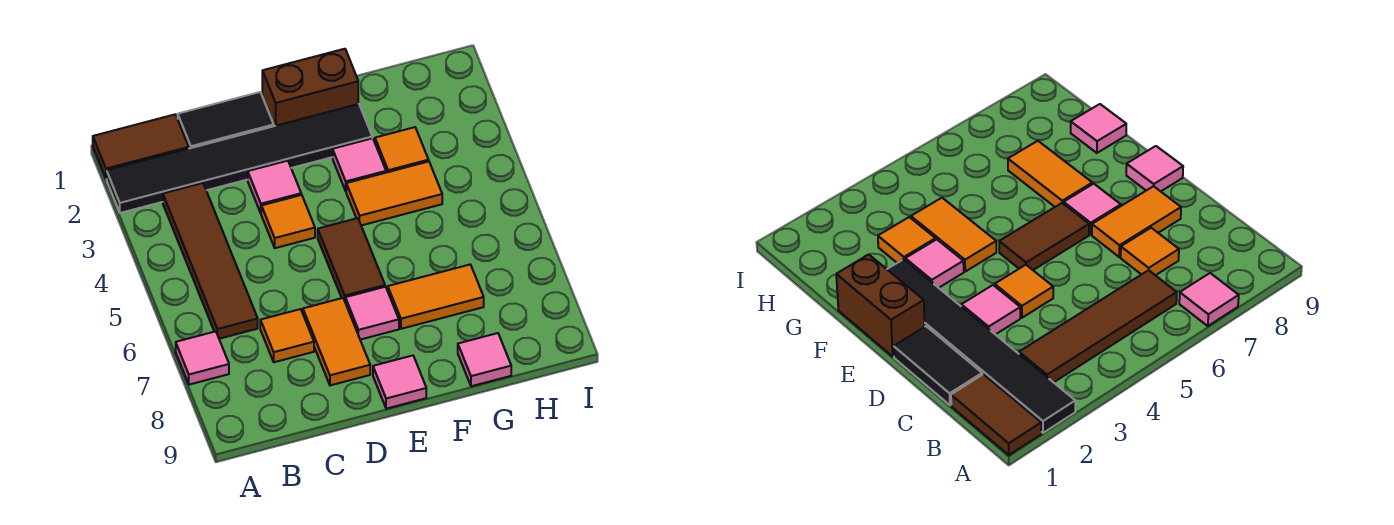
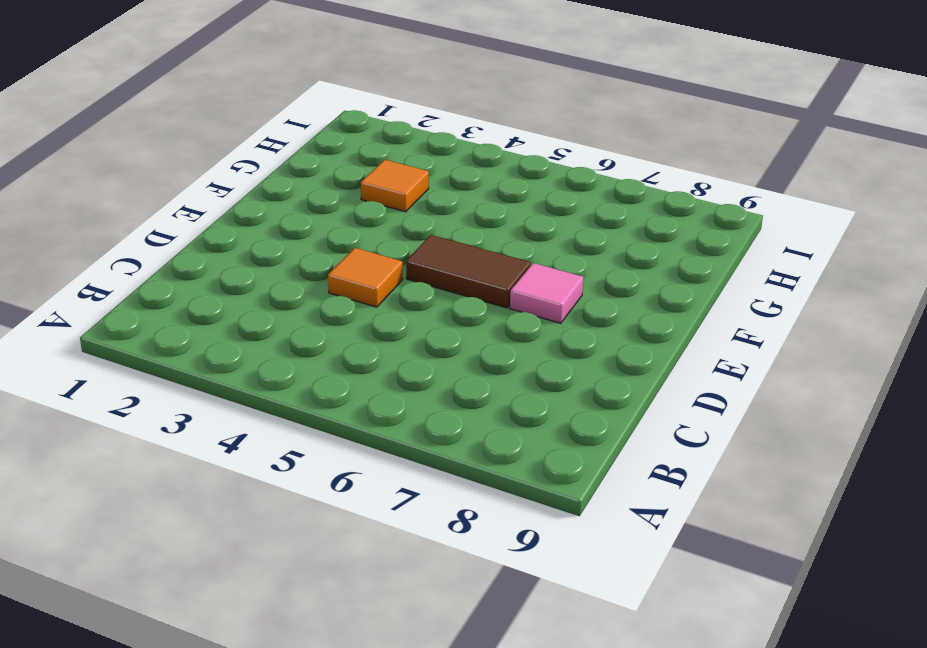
none -> brown tile A1:B1 level 1
none -> black tile A2:F2 level 1
none -> pink tile A7 level 1

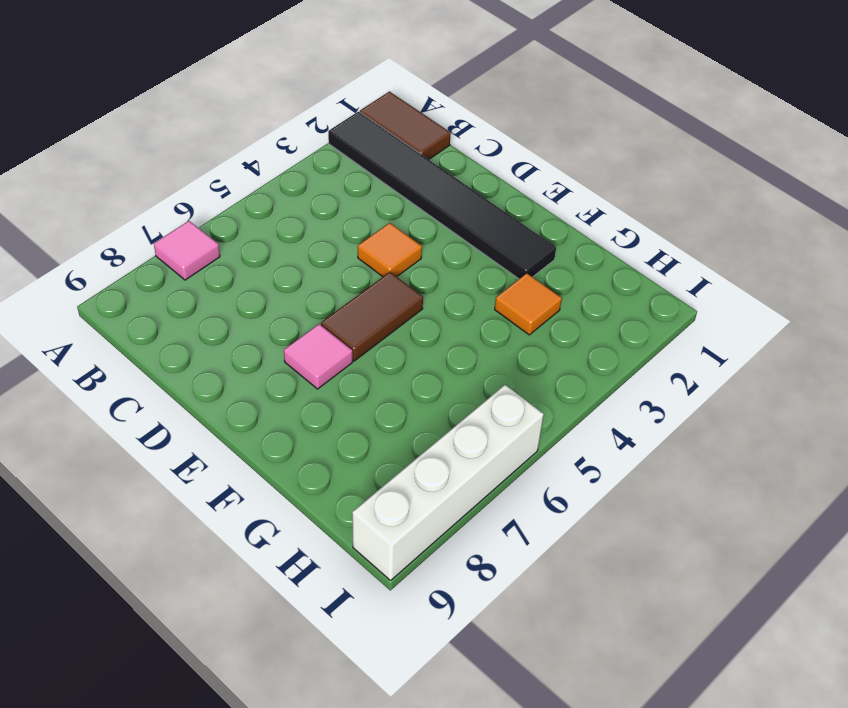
white brick I6:I9 level 1 -> none
none -> brown tile B3:B6 level 1
none -> black tile C1:D1 level 1
none -> orange tile C7 level 1

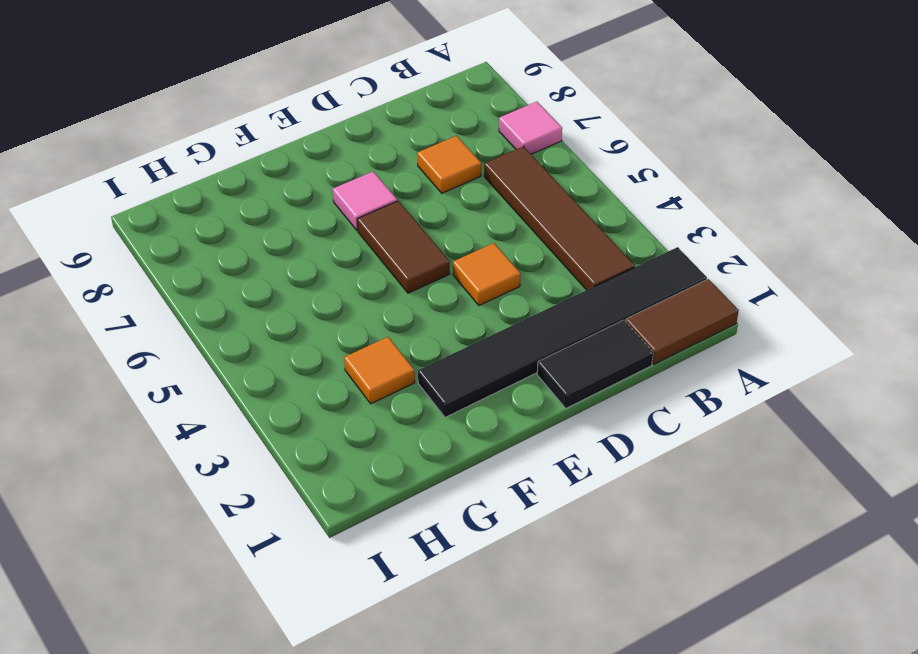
none -> pink tile D3 level 1
none -> orange tile D7:D8 level 1
none -> brown brick E1:F1 level 1

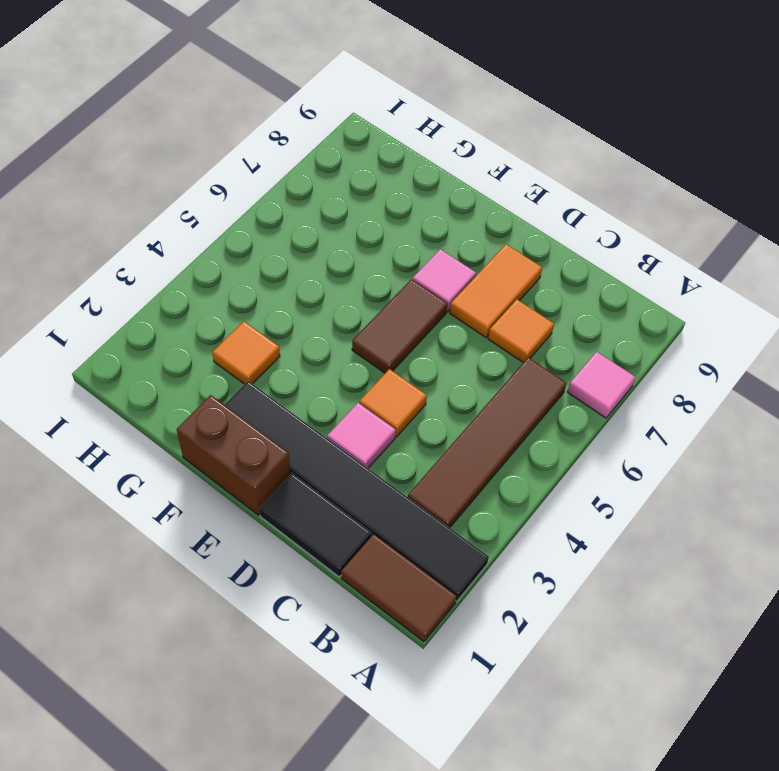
none -> pink tile E9 level 1
none -> pink tile F3 level 1
none -> orange tile F4:G4 level 1

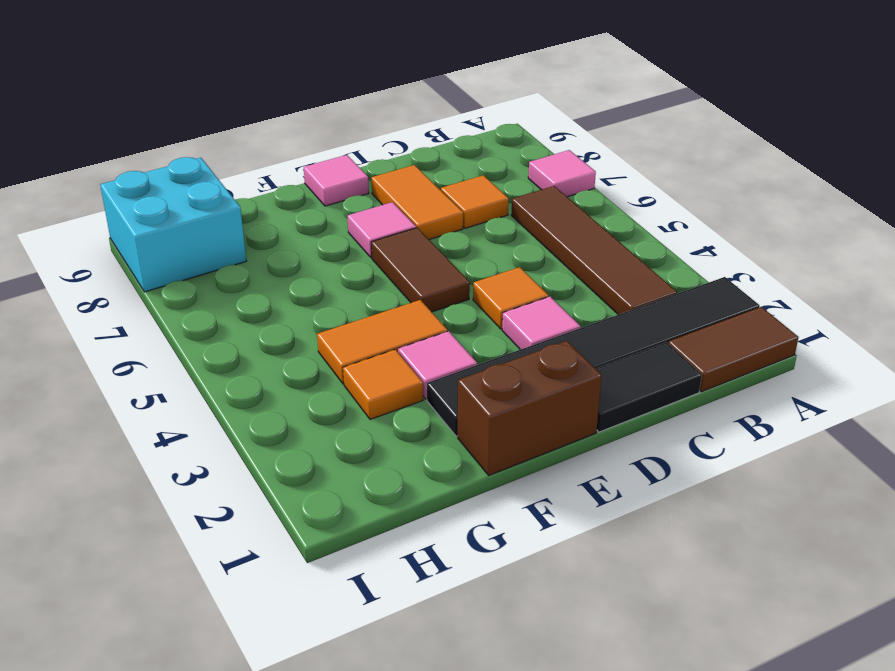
cyan brick H8:I9 level 1 -> none
none -> orange tile F7:G7 level 1
none -> pink tile G9 level 1

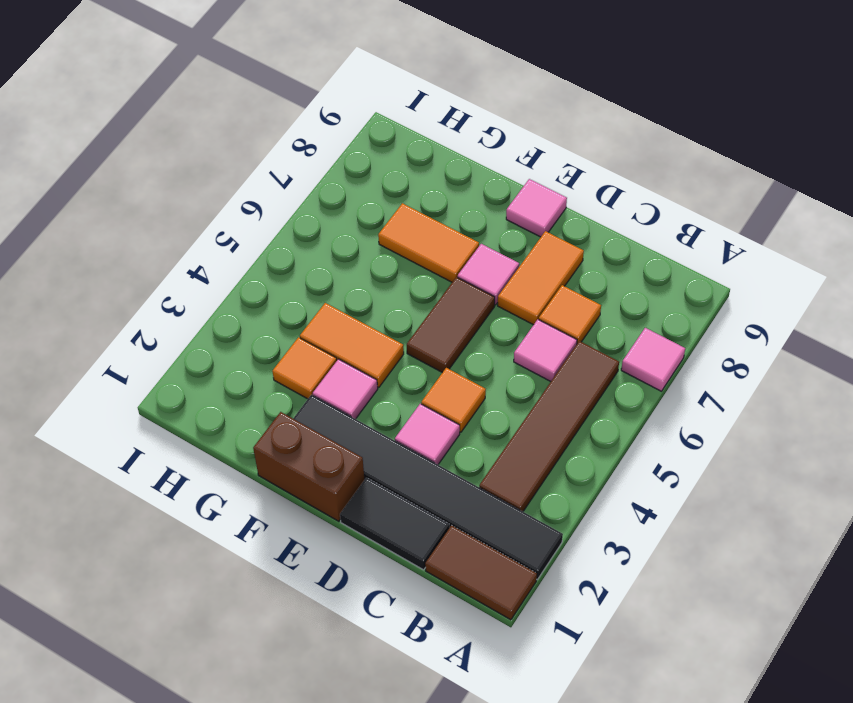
pink tile C6 level 1 -> pink tile G9 level 1

